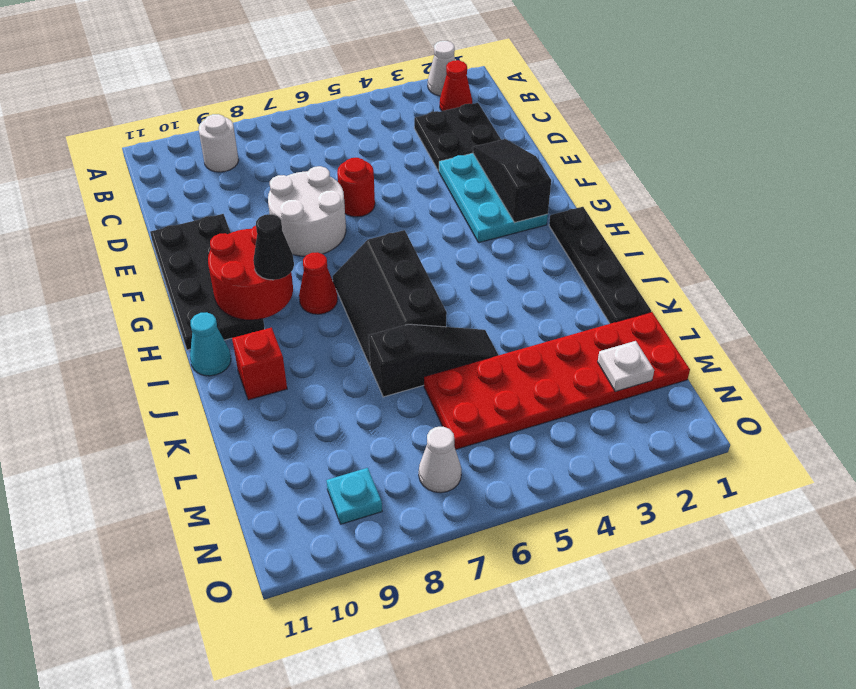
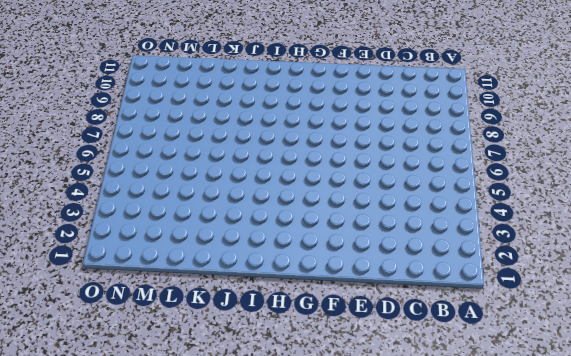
none -> white cone A2 level 1
none -> red cone B2 level 1
none -> white round brick B9 level 1

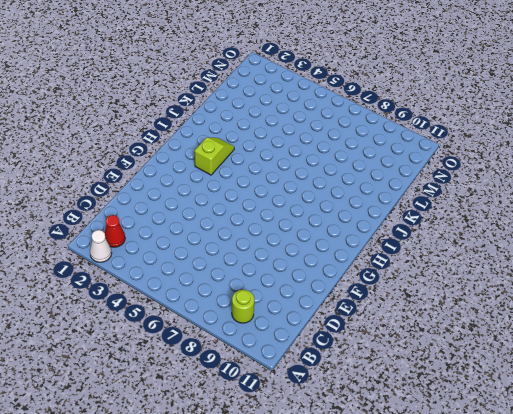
lime round brick B9 level 1 -> white round brick B9 level 1
lime slope H3:I3 level 1 top H -> none
none -> black plate C2:D3 level 1
none -> cyan plate E2:G3 level 1
none -> red round brick E6 level 1

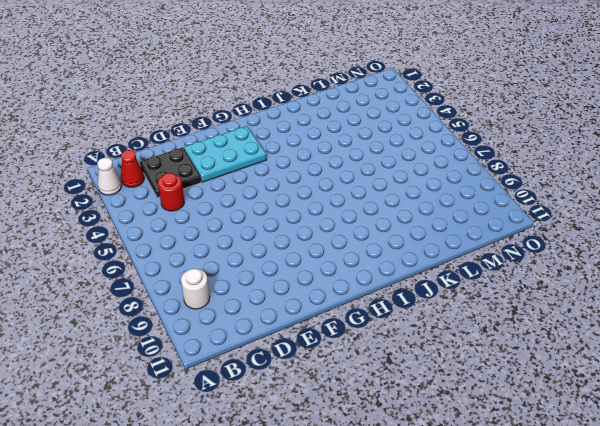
red round brick C4 level 1 -> red round brick E6 level 1
none -> white round brick E7:F8 level 1
none -> black plate E10:H11 level 1
none -> black plate H1:K1 level 1

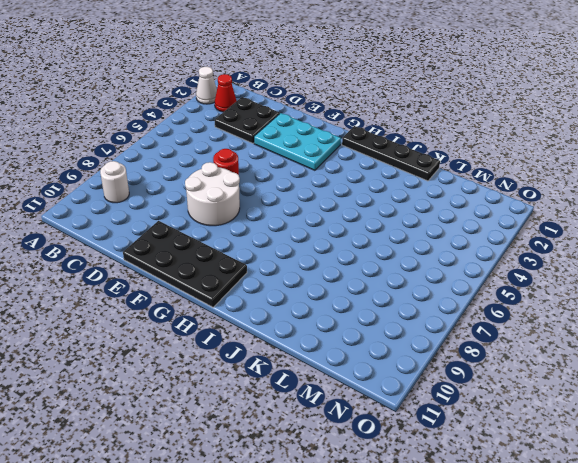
none -> black slope H6:J7 level 1 top 6
none -> red cone H8 level 1
none -> cyan cone I11 level 1

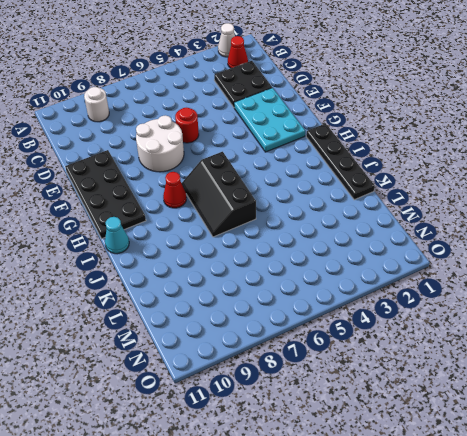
none -> red brick J10 level 1
none -> black slope K5:K7 level 1 top 7
none -> red plate L1:M6 level 1

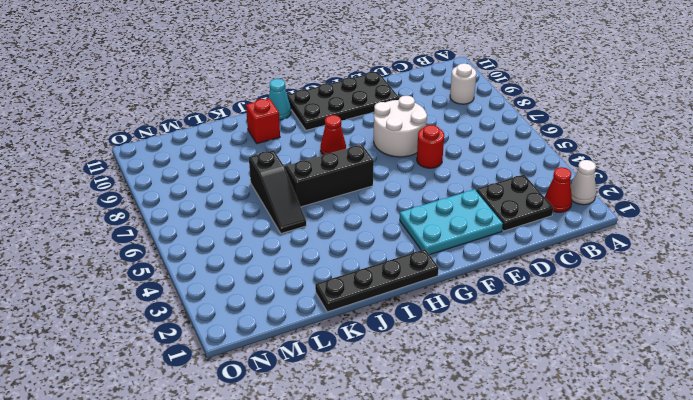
none -> red plate L1:M6 level 1
none -> white cone N7 level 1
none -> cyan plate N9 level 1

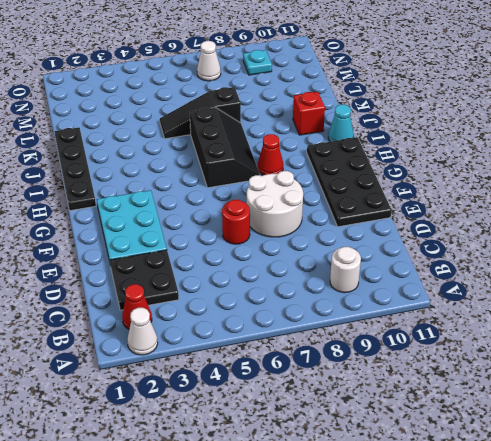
none -> red plate L1:M6 level 1
none -> black slope E2:G2 level 2 top G
none -> red round brick G9:H10 level 2

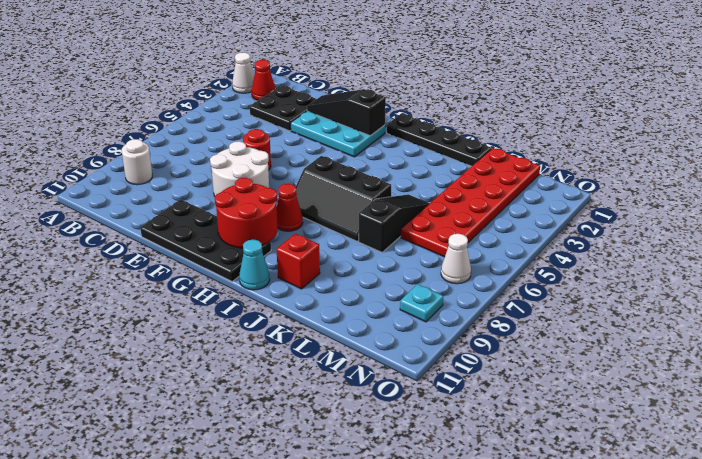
none -> white plate M2 level 2
none -> black cone H9 level 3

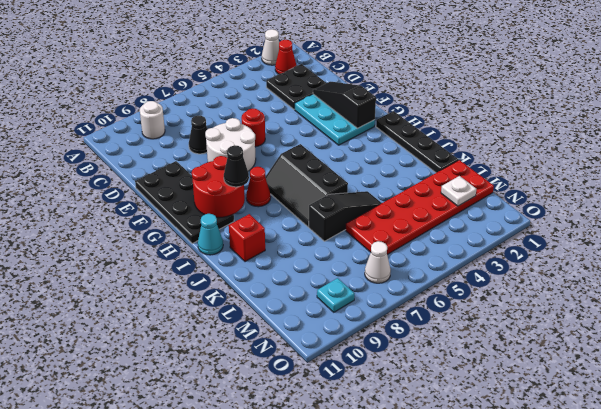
black cone D8 level 1 -> none

